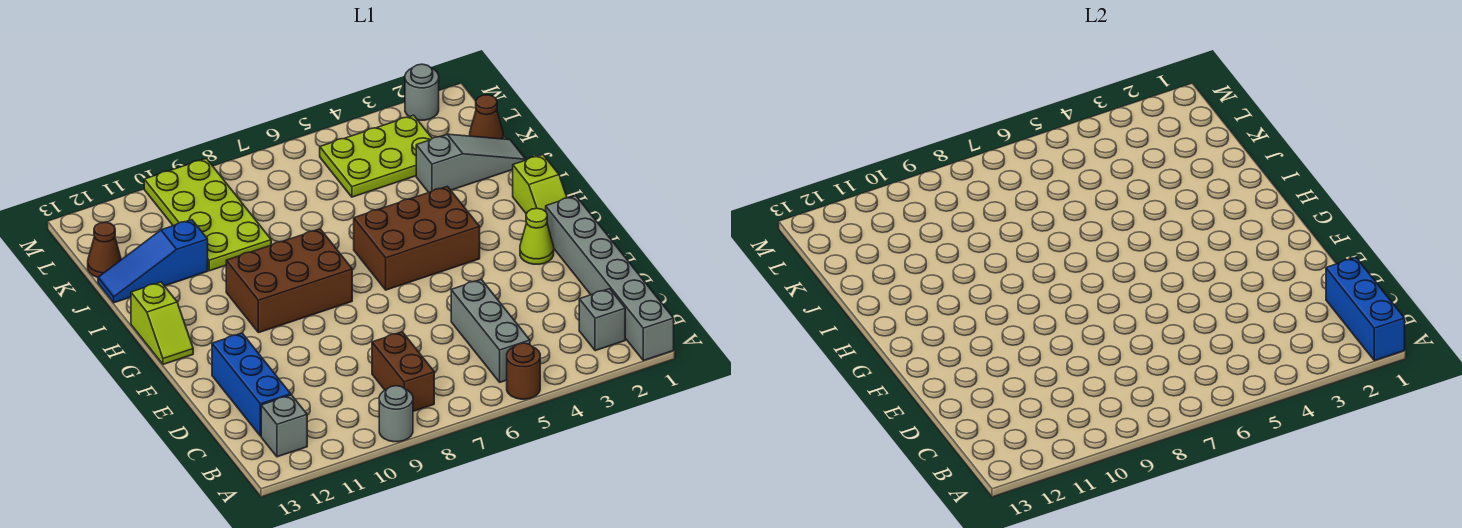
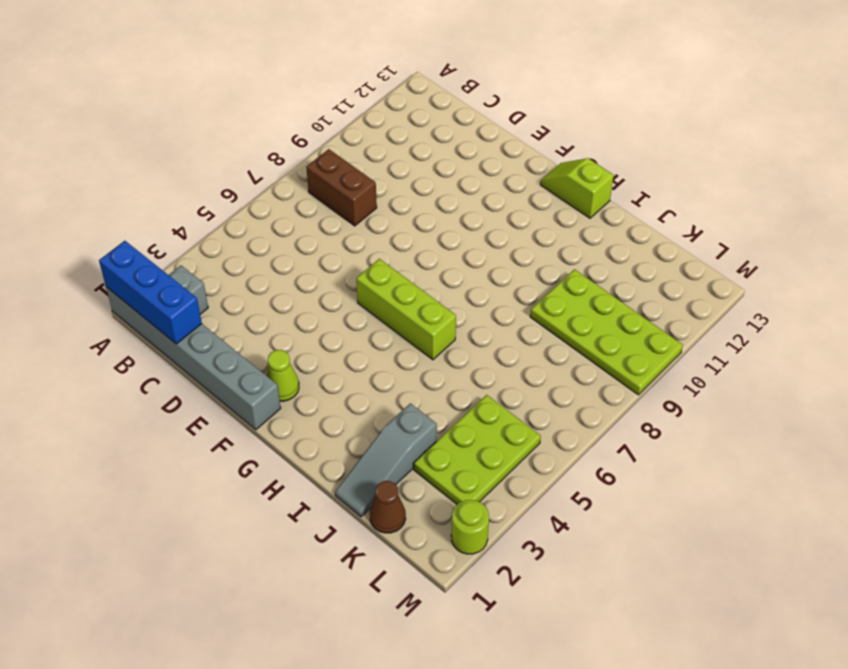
lime brick F6:H6 level 1 -> brown brick G4:H6 level 1
lime round brick M2 level 1 -> grey round brick M2 level 1
none -> brown round brick A5 level 1
none -> grey round brick A9 level 1
none -> grey brick B5:D5 level 1

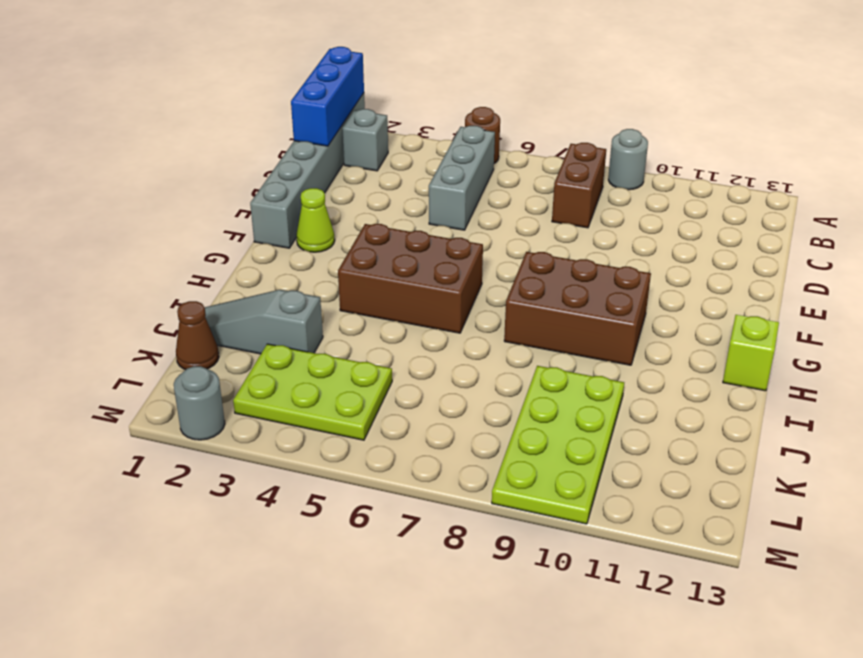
none -> grey brick B12 level 1
none -> blue brick C12:E12 level 1
none -> lime slope G1:H1 level 1 top H

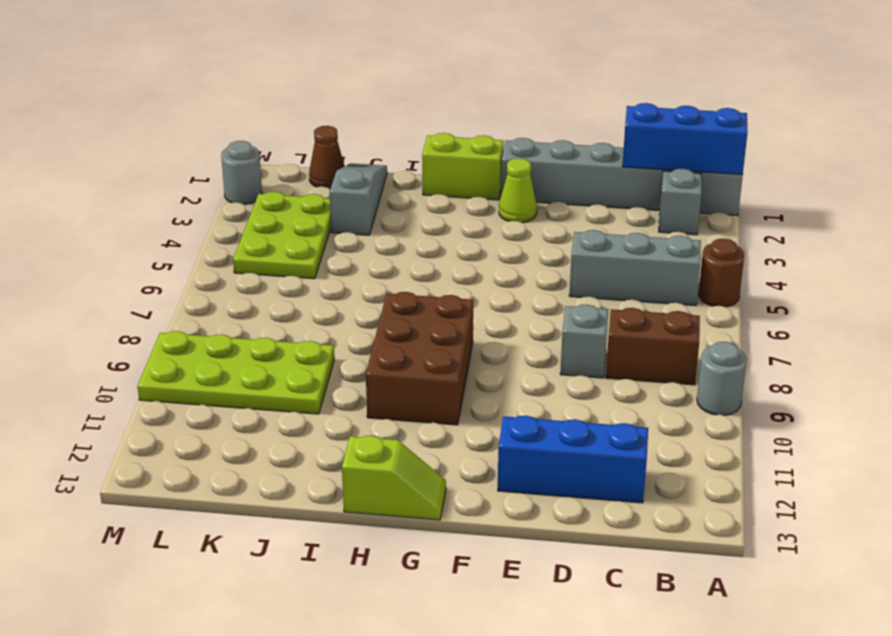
grey brick D8 level 1 -> grey brick B12 level 1
lime brick G1:H1 level 1 -> lime slope G1:H1 level 1 top H
none -> brown brick G4:H6 level 1
none -> blue slope J11:J13 level 1 top 11
none -> brown cone K13 level 1

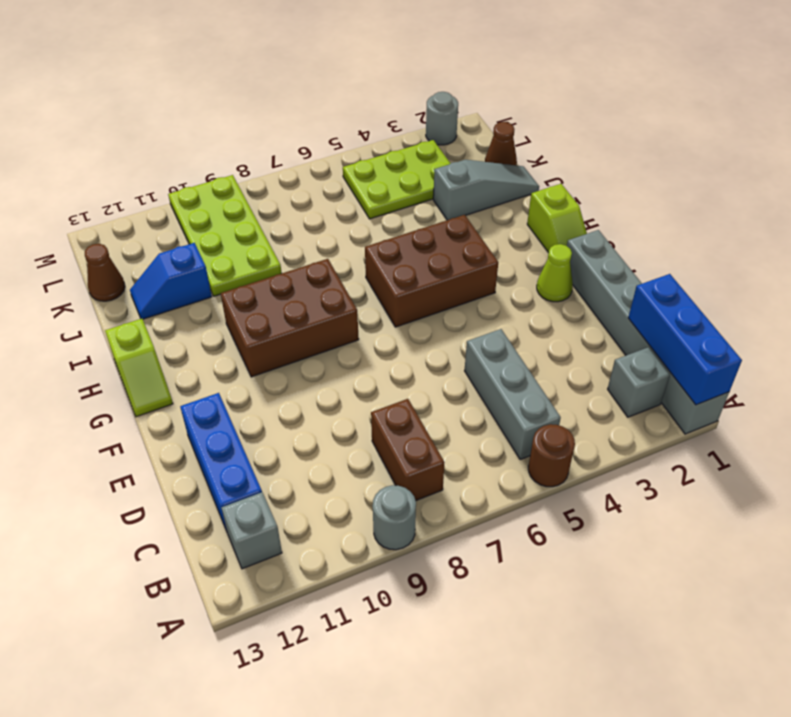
blue slope J11:J12 level 1 top 11 -> blue slope J11:J13 level 1 top 11

